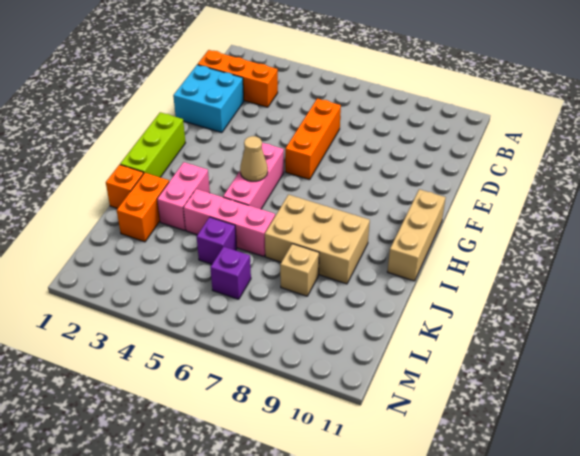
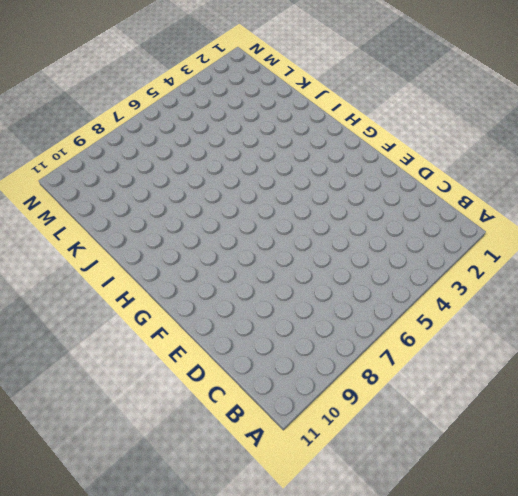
none -> orange brick C1:C3 level 1
none -> cyan brick D1:E2 level 1
none -> orange brick D6:F6 level 1

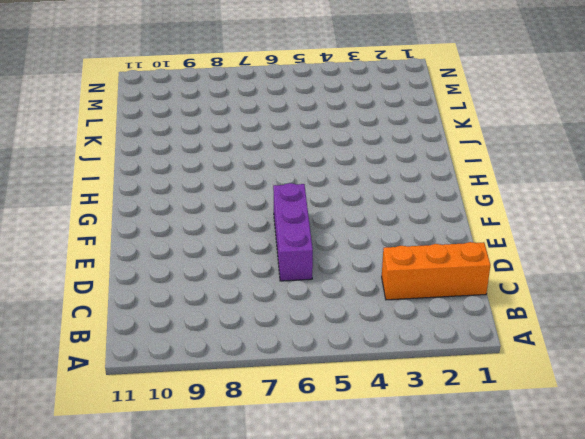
purple brick D6:F6 level 1 -> orange brick D6:F6 level 1
none -> cyan brick D1:E2 level 1
none -> lime brick G1:I1 level 1
none -> pink brick G5:I5 level 1

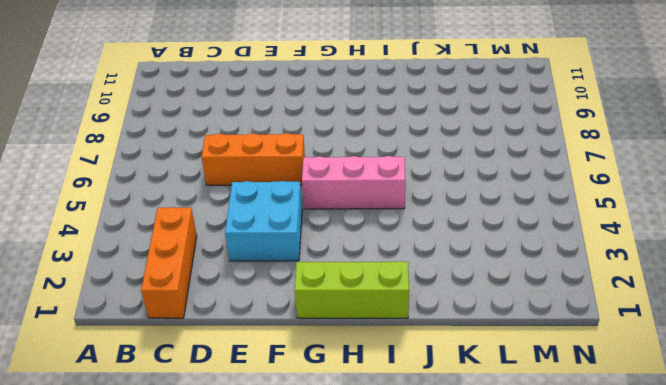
cyan brick E3:F4 level 1 -> cyan brick D1:E2 level 1
none -> tan brick G11:I11 level 1
none -> pink brick I3:J3 level 1
none -> tan brick I7:J9 level 1

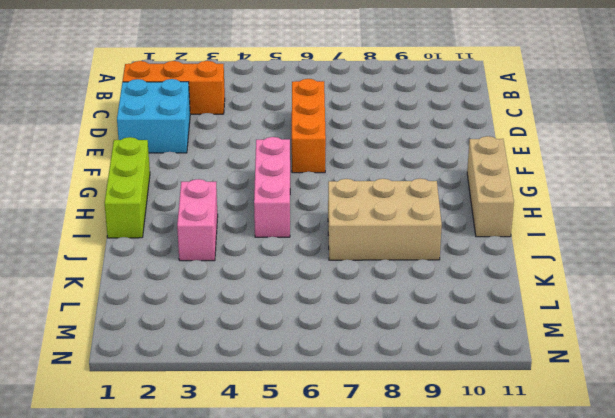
none -> orange brick J1 level 1
none -> orange brick J2:K2 level 1
none -> pink brick J4:J6 level 1

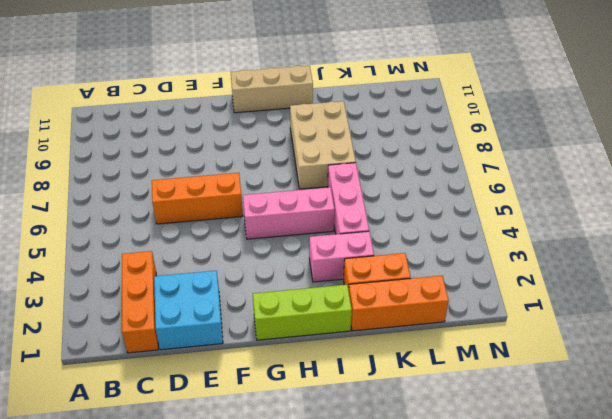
orange brick J1:L1 level 1 -> orange brick J1 level 1
none -> purple brick K5 level 1
none -> tan brick K8 level 1
none -> purple brick L6 level 1

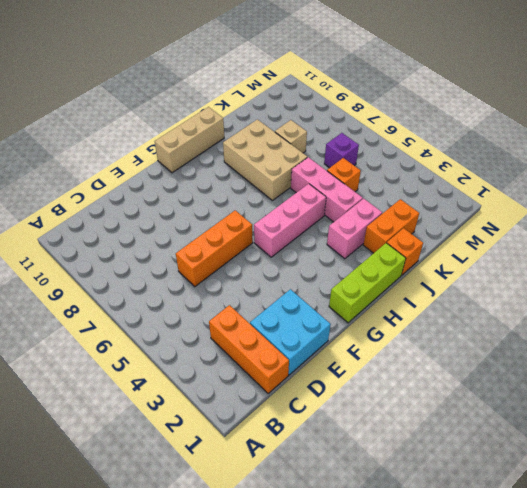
orange brick K5 level 1 -> purple brick K5 level 1
none -> tan cone H5 level 2

